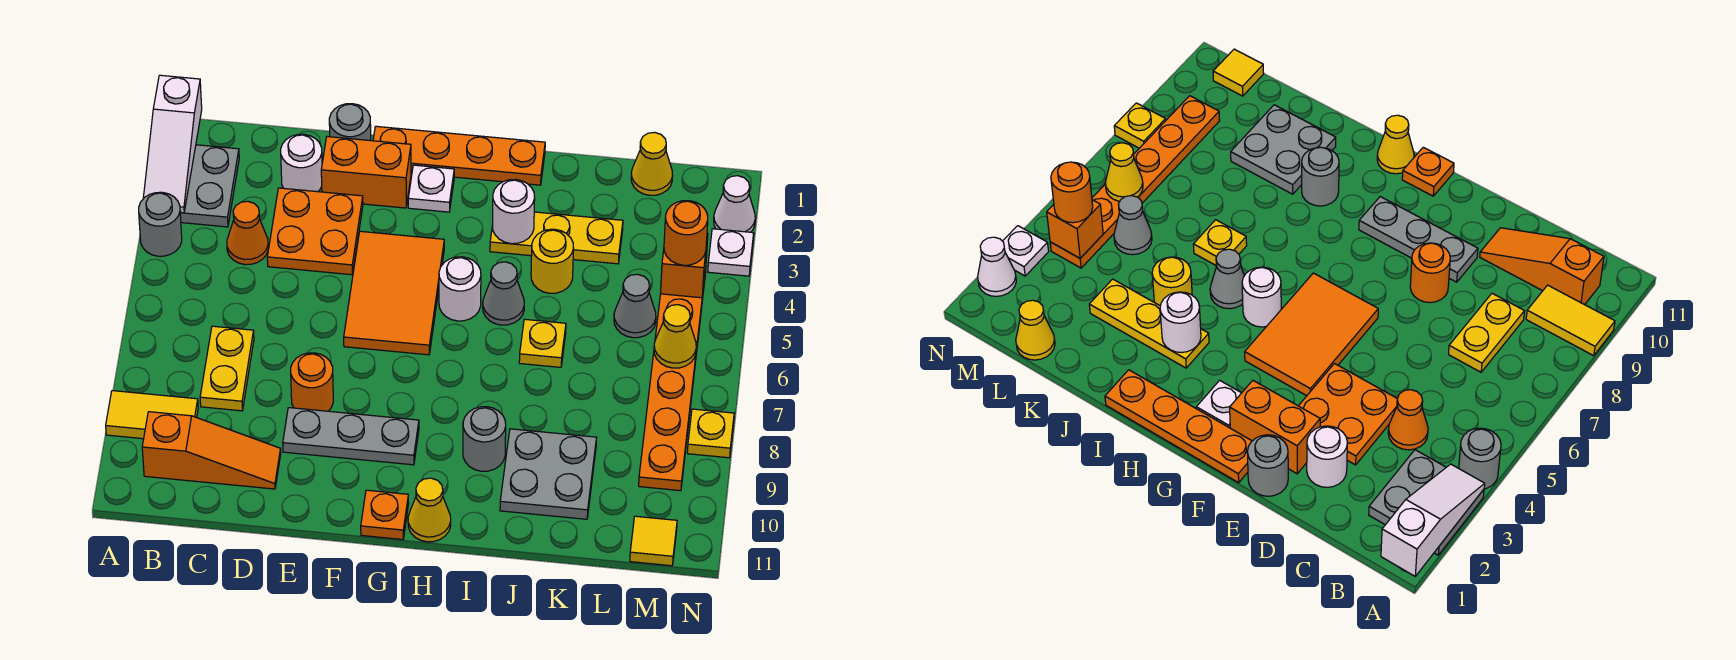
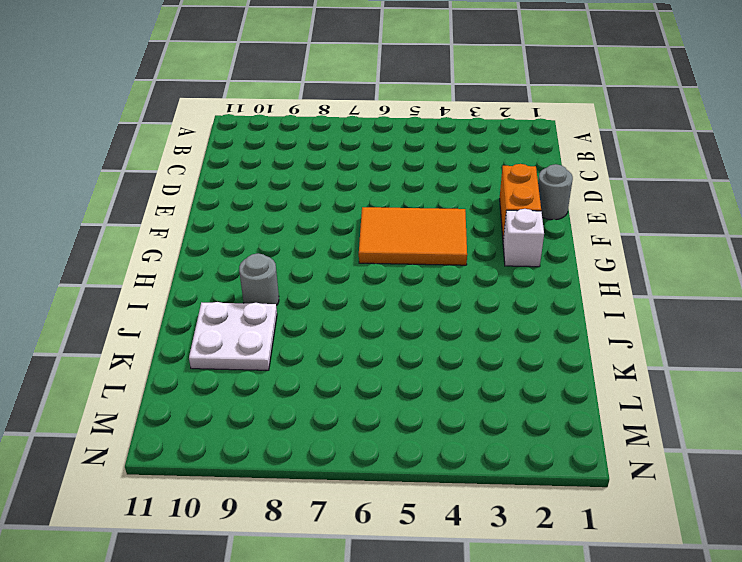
white brick G2 level 1 -> white plate G2 level 1
white plate J9:K10 level 1 -> grey plate J9:K10 level 1
none -> grey plate A2:B3 level 1
none -> grey round brick A4 level 1
none -> yellow tile A9:B9 level 1
none -> orange slope B10:D10 level 1 top B

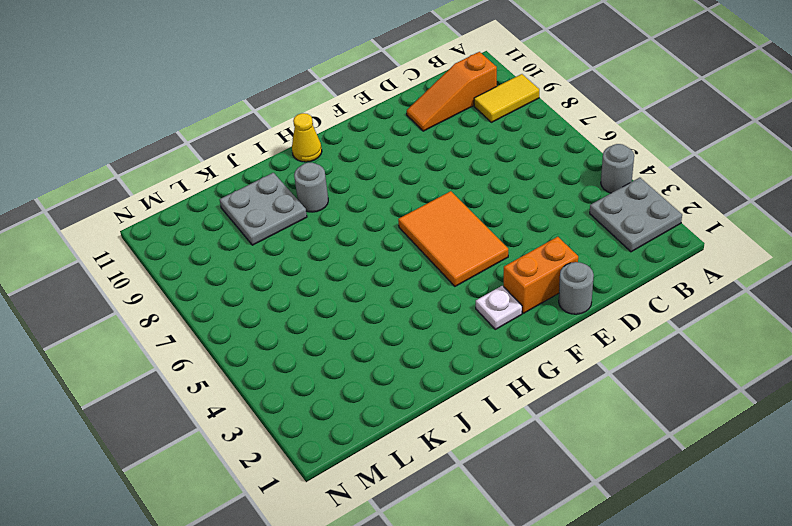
none -> orange cone C4 level 1
none -> yellow plate C7:C8 level 1
none -> white round brick D2 level 1
none -> orange plate D3:E4 level 1

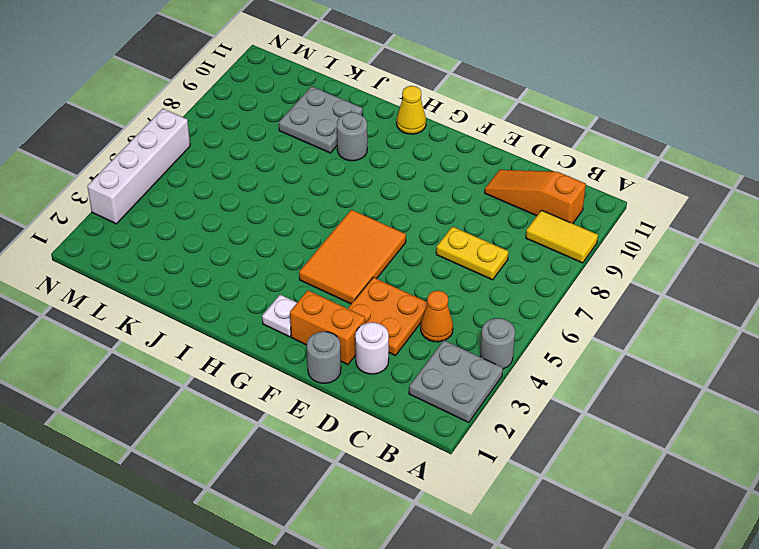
yellow plate C7:D7 level 1 -> yellow plate C7:C8 level 1
white brick N3:N6 level 1 -> white plate N3 level 1
none -> orange round brick E8 level 1
none -> grey plate E9:G9 level 1
none -> orange plate F1:I1 level 1
none -> orange plate G11 level 1

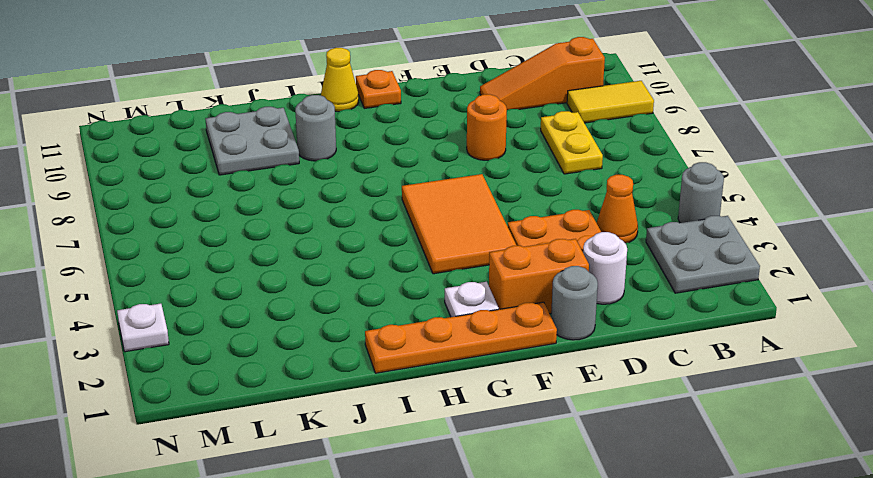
none -> grey plate E9:G9 level 1
none -> white round brick H5 level 1
none -> yellow plate I3:K3 level 1
none -> grey cone I5 level 1

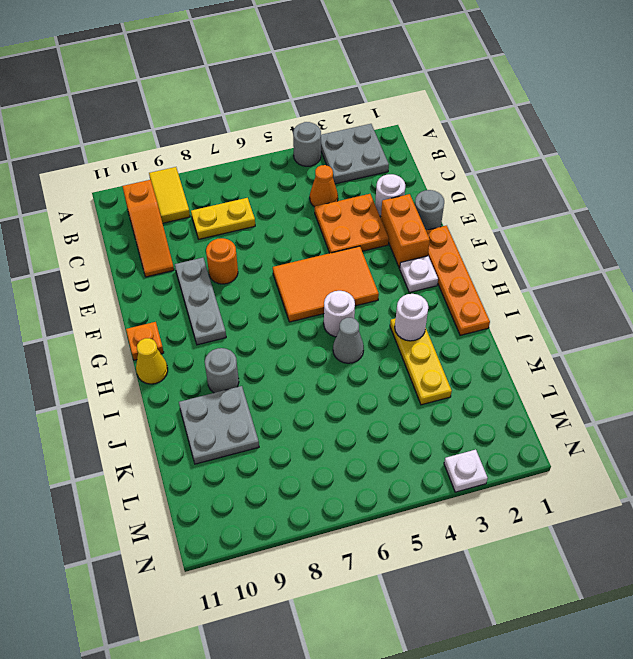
none -> yellow round brick J4 level 1
none -> yellow plate J6 level 1
none -> yellow cone L1 level 1
none -> grey cone L5 level 1

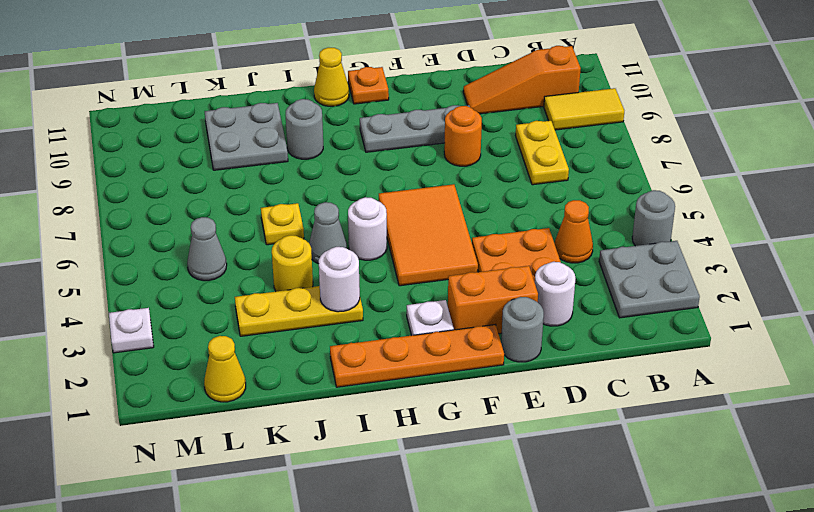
none -> orange plate M4:M9 level 1
none -> yellow tile M11 level 1
none -> white cone N2 level 1
none -> yellow plate N8 level 1

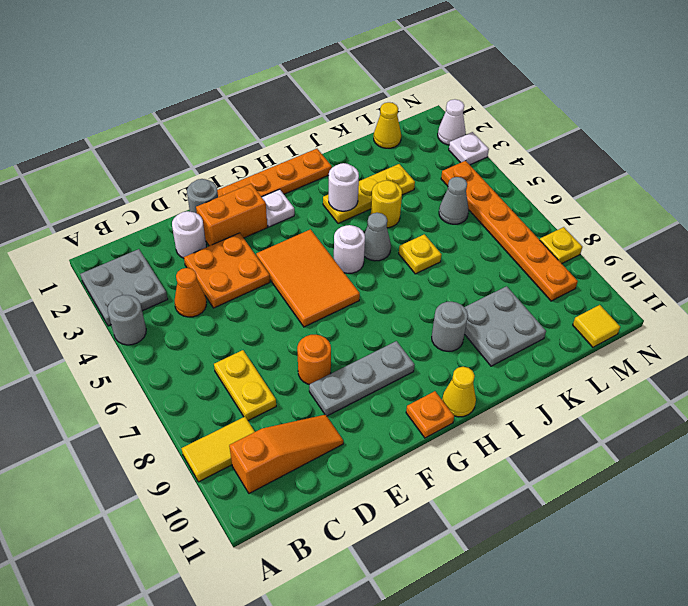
none -> white slope A1:A3 level 2 top 1
none -> orange brick M4 level 2
none -> yellow cone M6 level 2
none -> orange round brick M4 level 3

